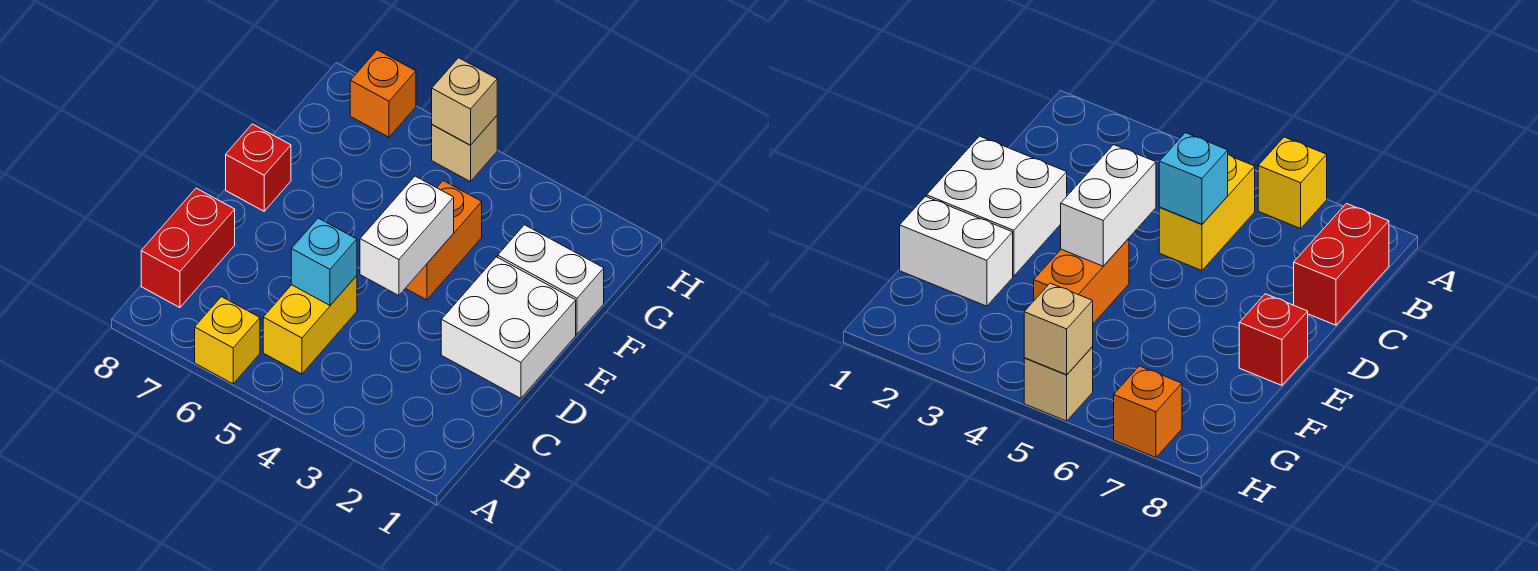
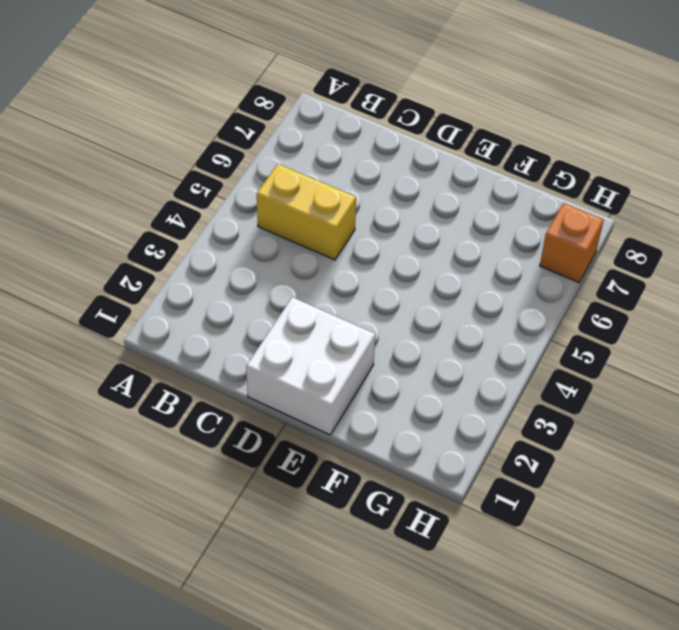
none -> yellow brick A6 level 1
none -> red brick B8:C8 level 1
none -> orange brick E4:F4 level 1

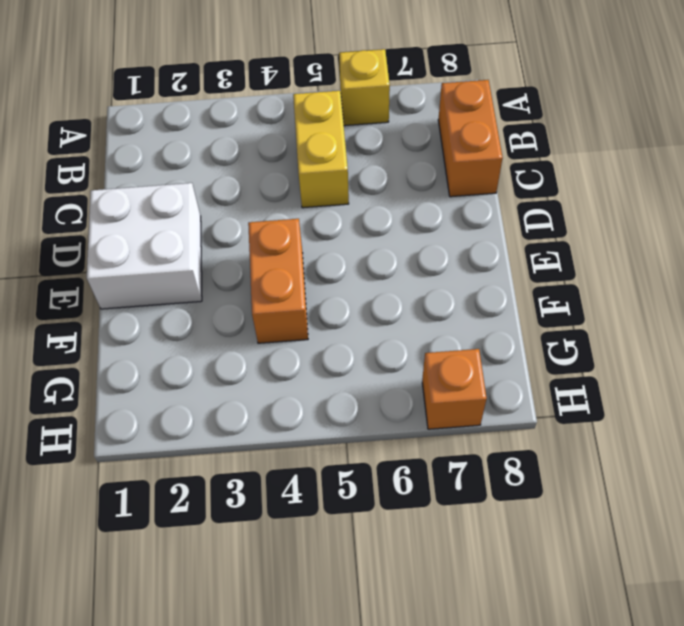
orange brick B8:C8 level 1 -> red brick B8:C8 level 1
none -> red brick E8 level 1
none -> white brick F1:F2 level 1
none -> tan brick H5 level 1

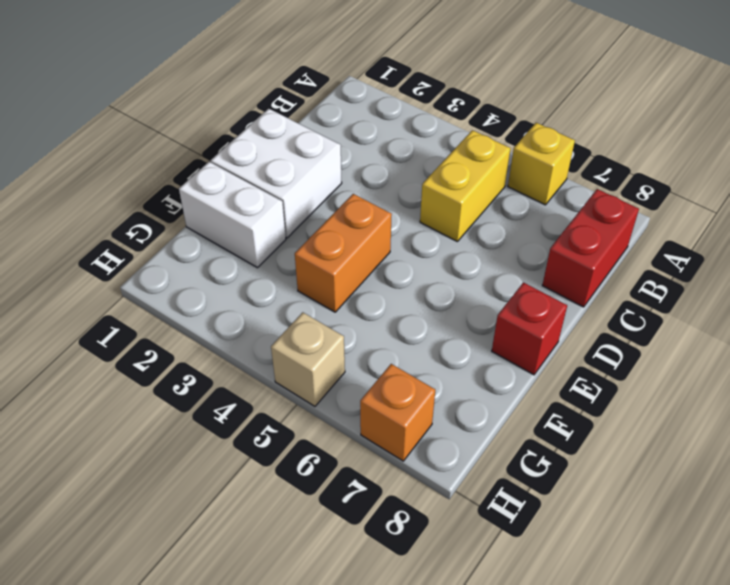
none -> cyan brick C5 level 2
none -> white brick D4:E4 level 2
none -> tan brick H5 level 2

